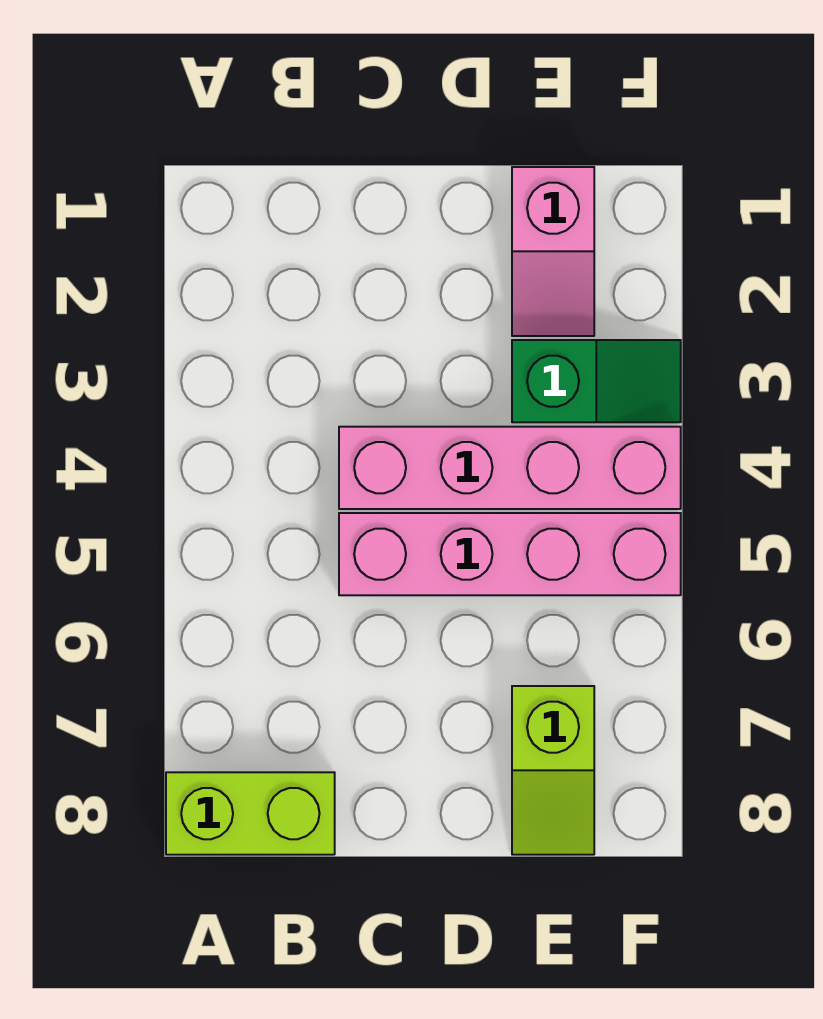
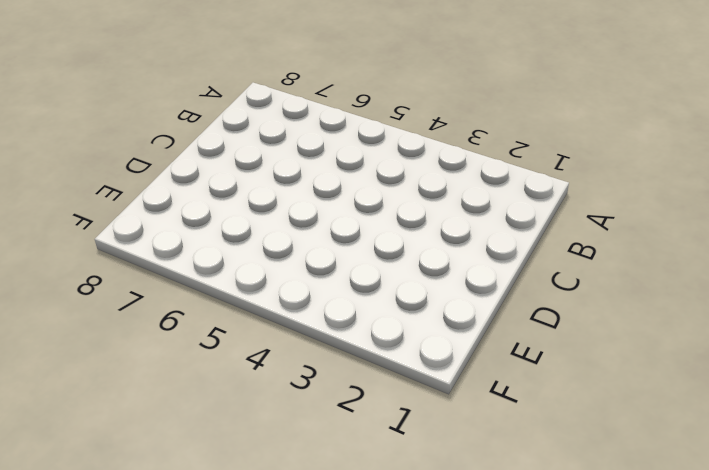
none -> lime brick A8:B8 level 1
none -> pink brick C4:F4 level 1

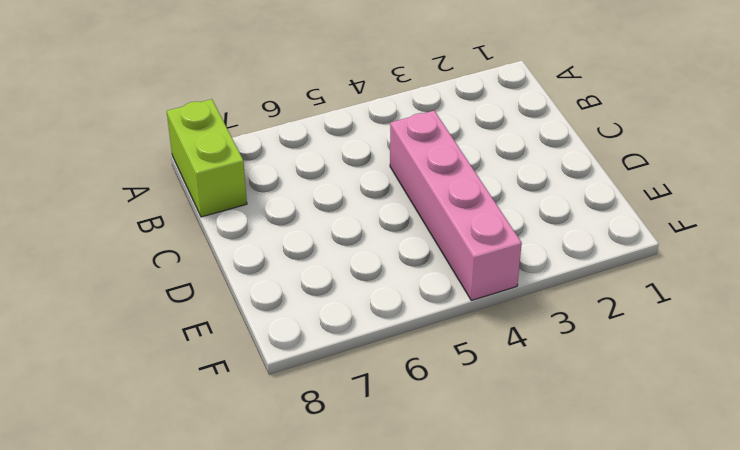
none -> pink brick C5:F5 level 1
none -> pink slope E1:E2 level 1 top 1

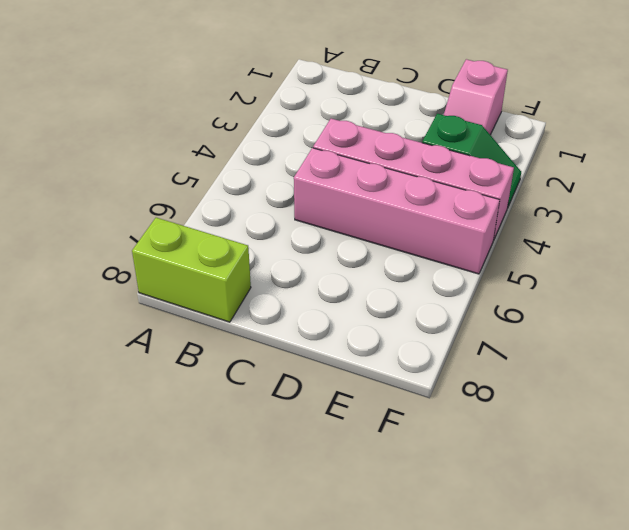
none -> lime slope E7:E8 level 1 top 7

